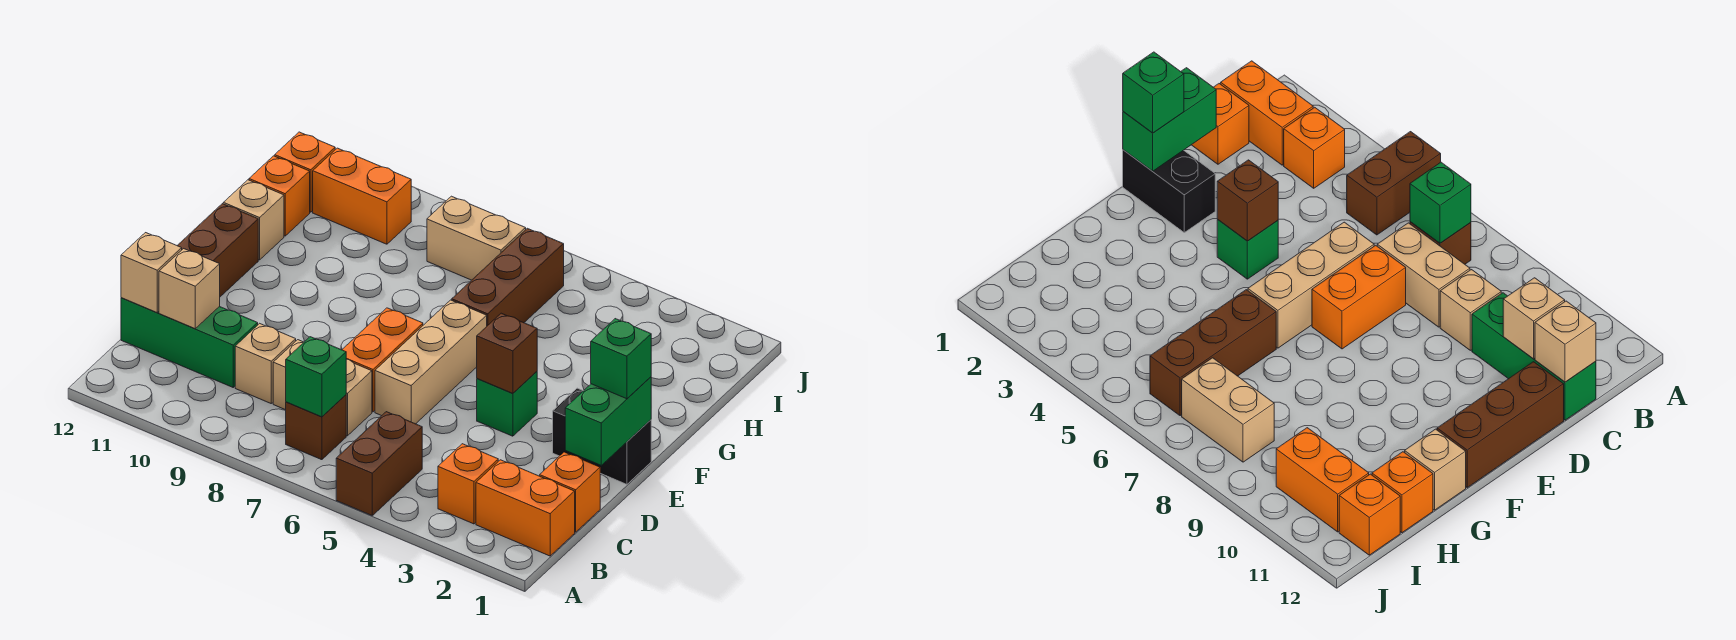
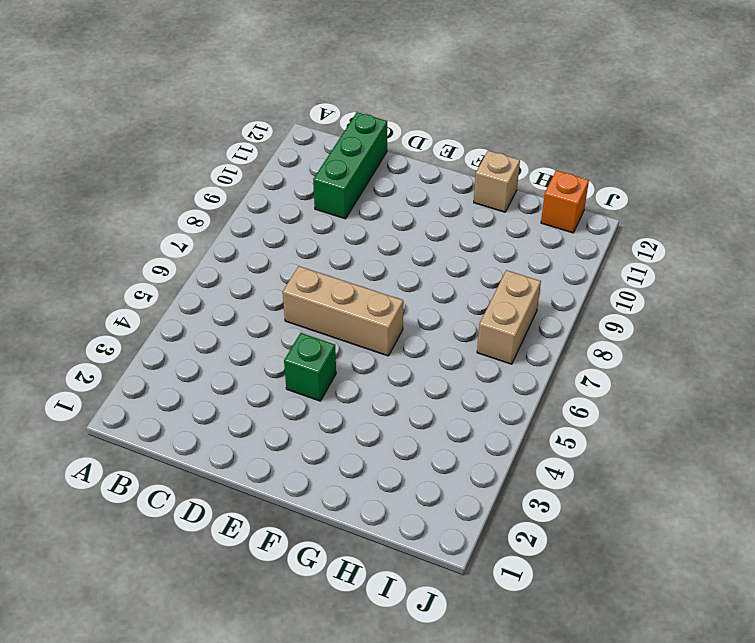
none -> brown brick A5:B5 level 1
none -> orange brick B1:B2 level 1
none -> orange brick B3 level 1

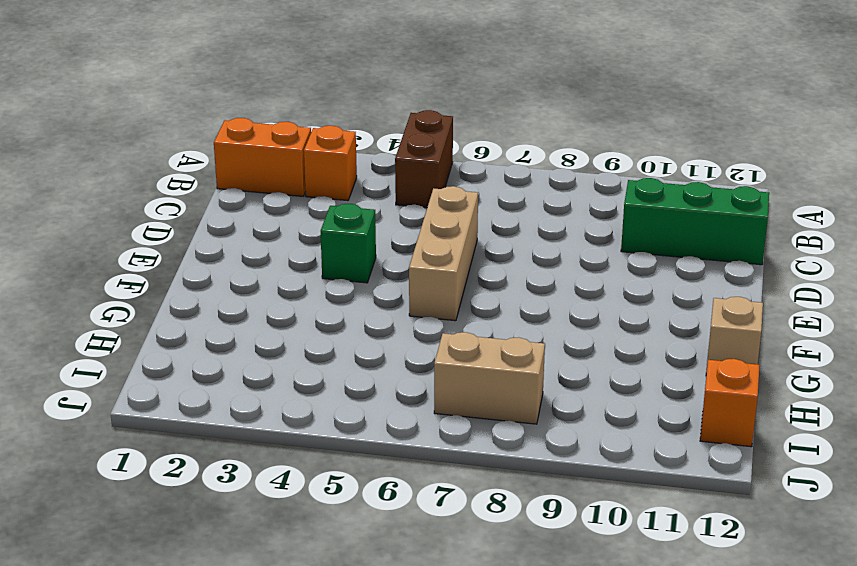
none -> brown brick B7 level 1
none -> orange brick C1 level 1
none -> tan brick C7:C8 level 1

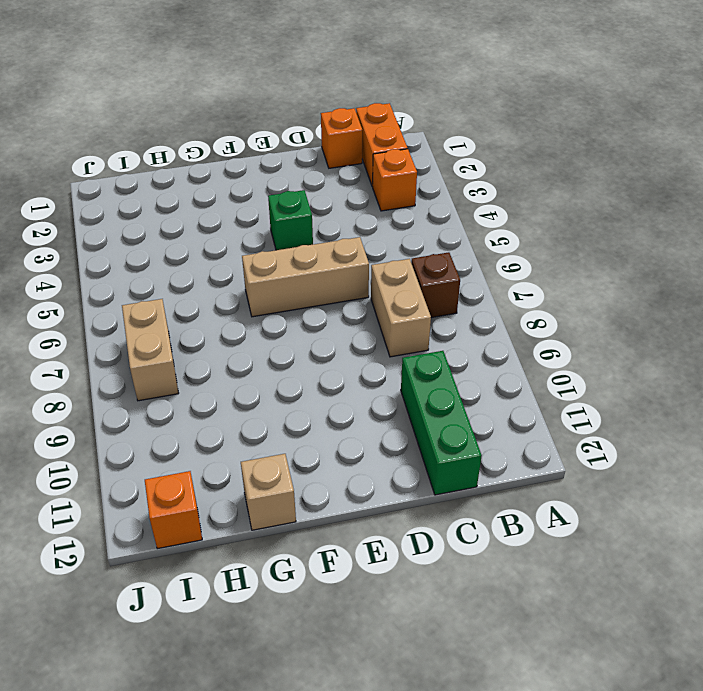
none -> brown brick A5:B5 level 1
none -> tan brick C9 level 1
none -> orange brick D7:E7 level 1

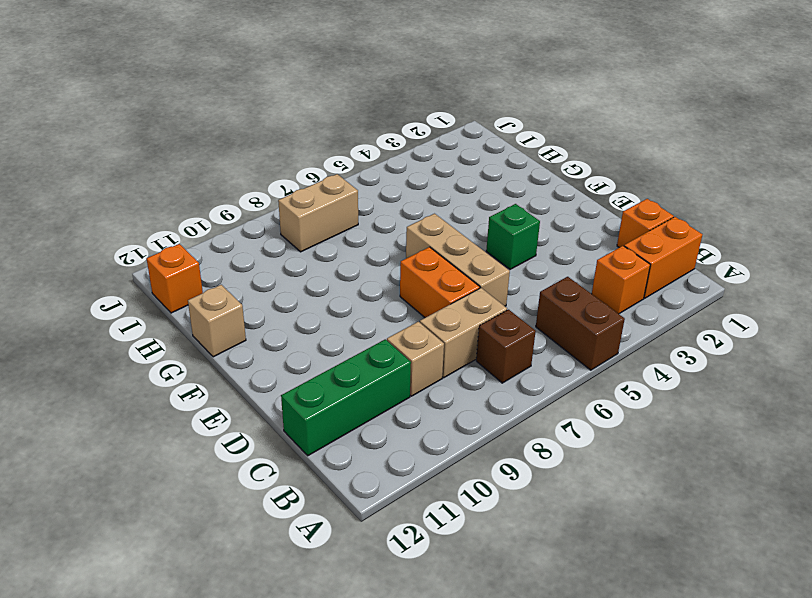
none -> brown brick D12:F12 level 1
none -> black brick E1:E2 level 1
none -> brown brick G6:I6 level 1

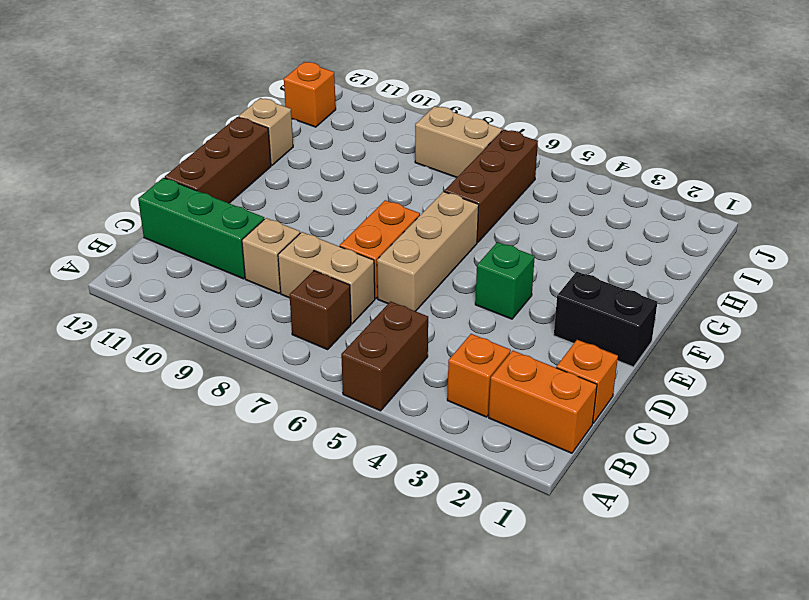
none -> orange brick H12 level 1
none -> orange brick I10:I11 level 1
none -> green brick B7 level 2

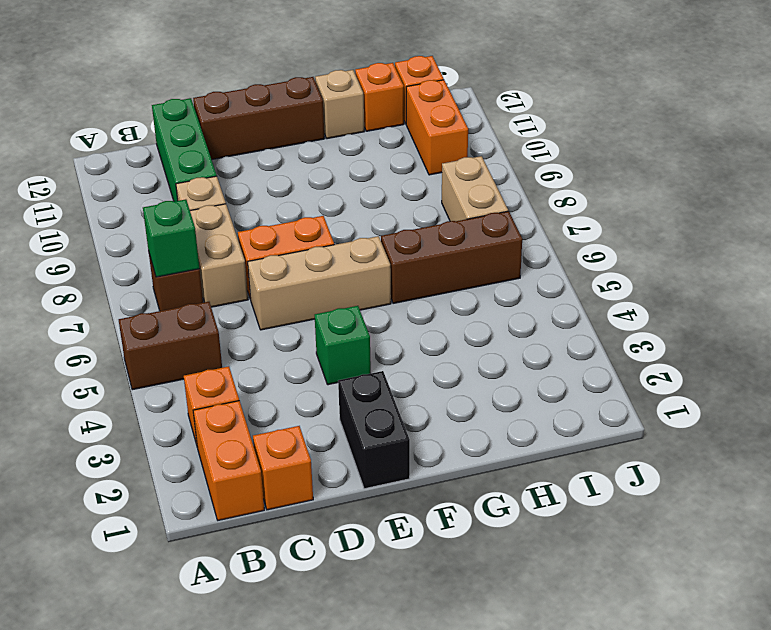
none -> tan brick C11 level 2
none -> tan brick C12 level 2
none -> green brick D1:E1 level 2

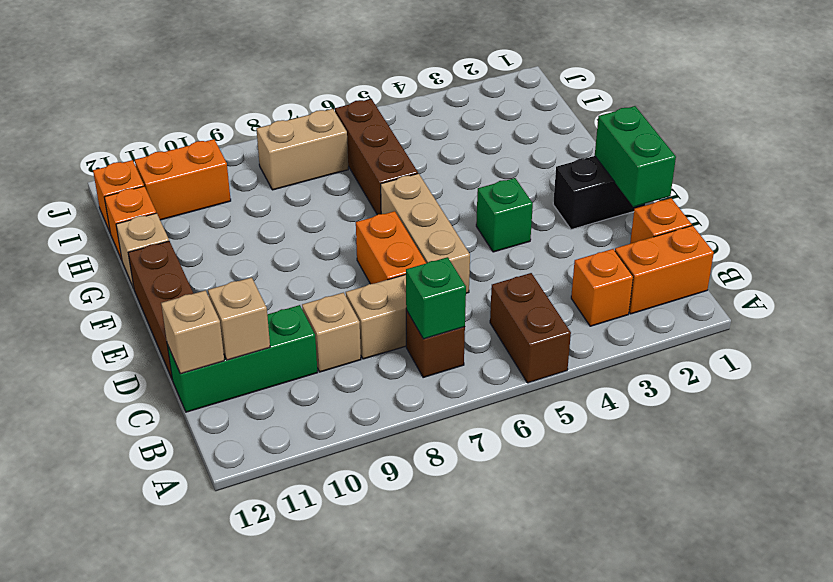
none -> brown brick E4 level 2
none -> green brick E1 level 3

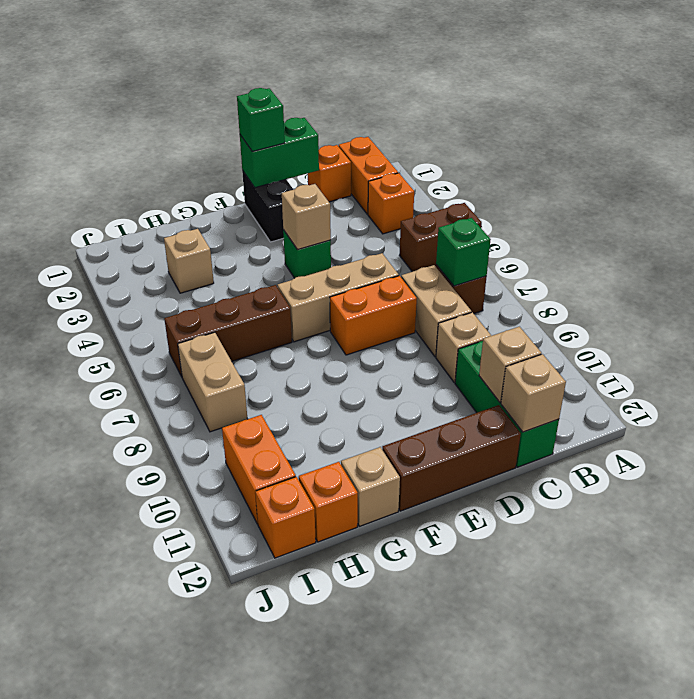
tan brick E4 level 2 -> brown brick E4 level 2
tan brick H3 level 1 -> none

